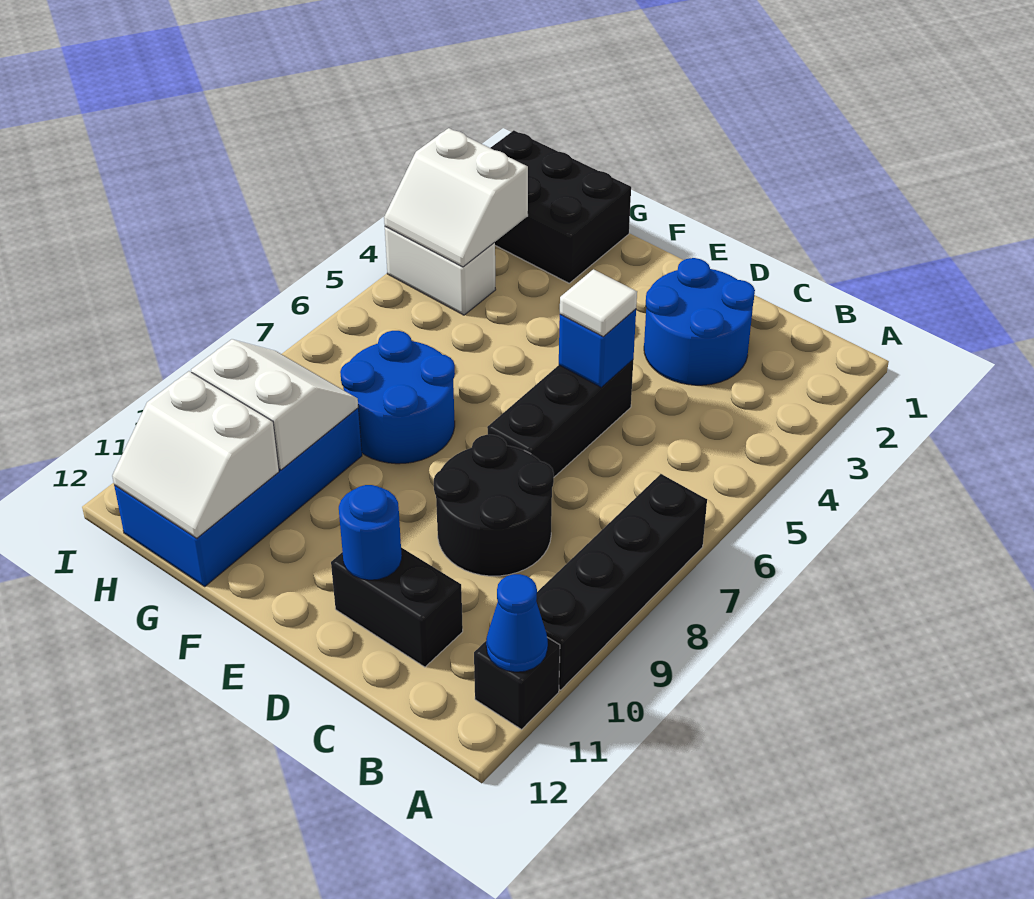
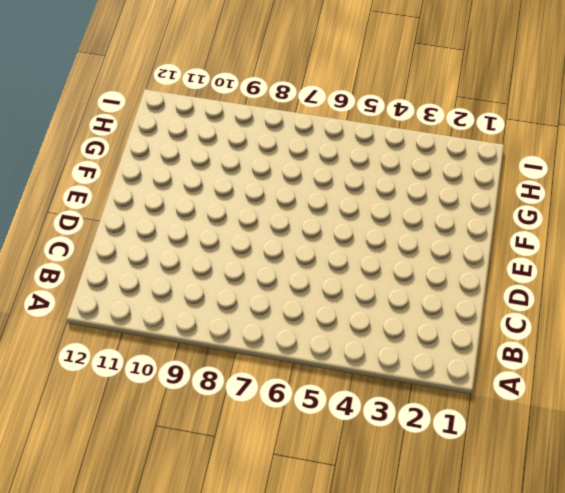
none -> black brick A7:A10 level 1
none -> black brick A11 level 1
none -> blue round brick C2:D3 level 1

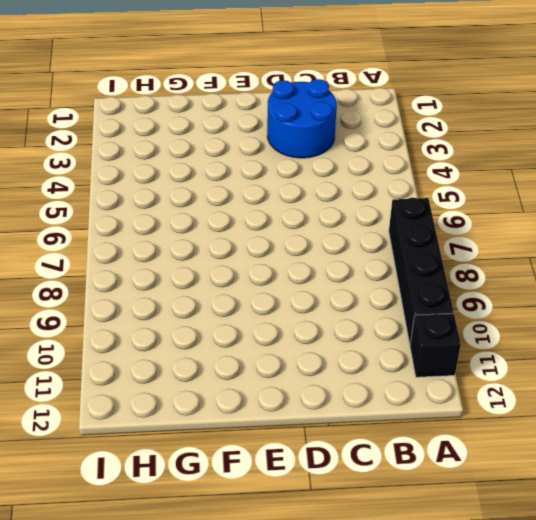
none -> black round brick C8:D9 level 1
none -> black brick C11:D11 level 1
none -> black brick D5:D7 level 1

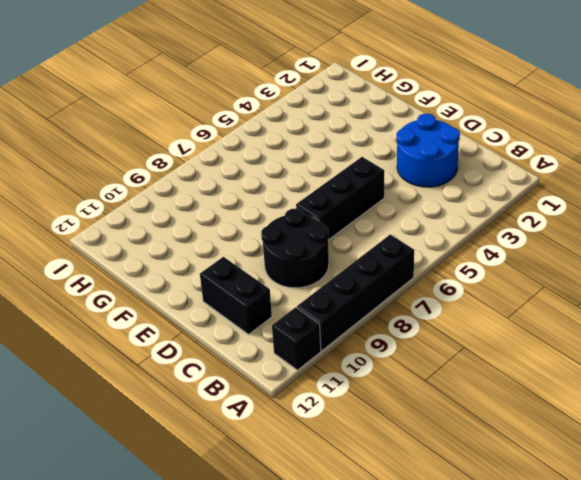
none -> blue round brick F7:G8 level 1
none -> black brick G1:I2 level 1
none -> blue brick G9:H12 level 1

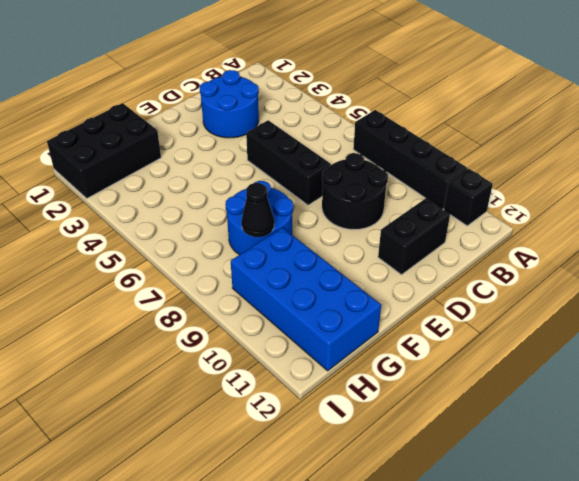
black cone G8 level 2 -> none
none -> white brick H4:I4 level 1
none -> blue cone A11 level 2
none -> blue brick D5 level 2

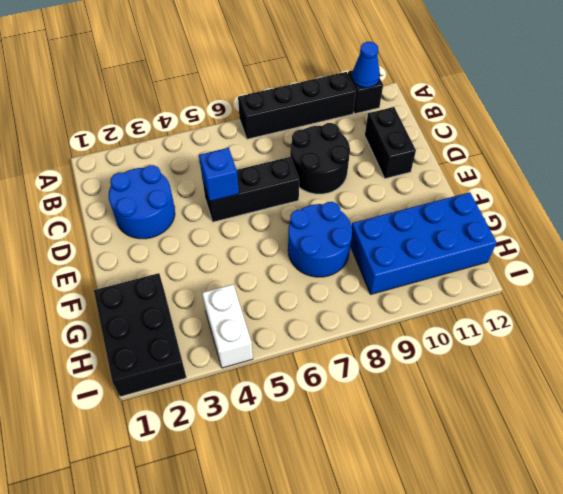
none -> blue round brick D11 level 2
none -> white slope G9:H10 level 2 top 10
none -> white slope G11:H12 level 2 top 11

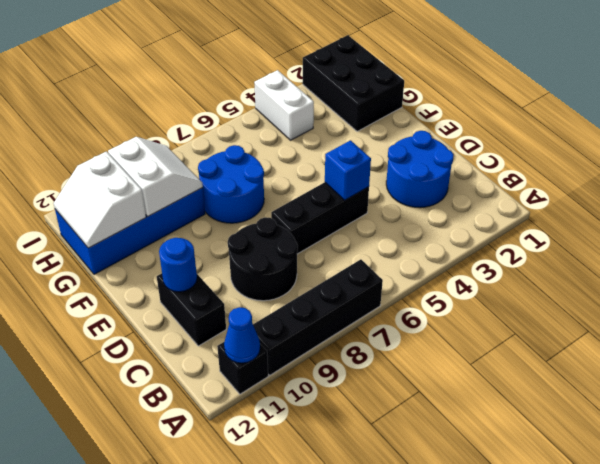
none -> white slope H3:I4 level 2 top 3
none -> white tile D5 level 3

